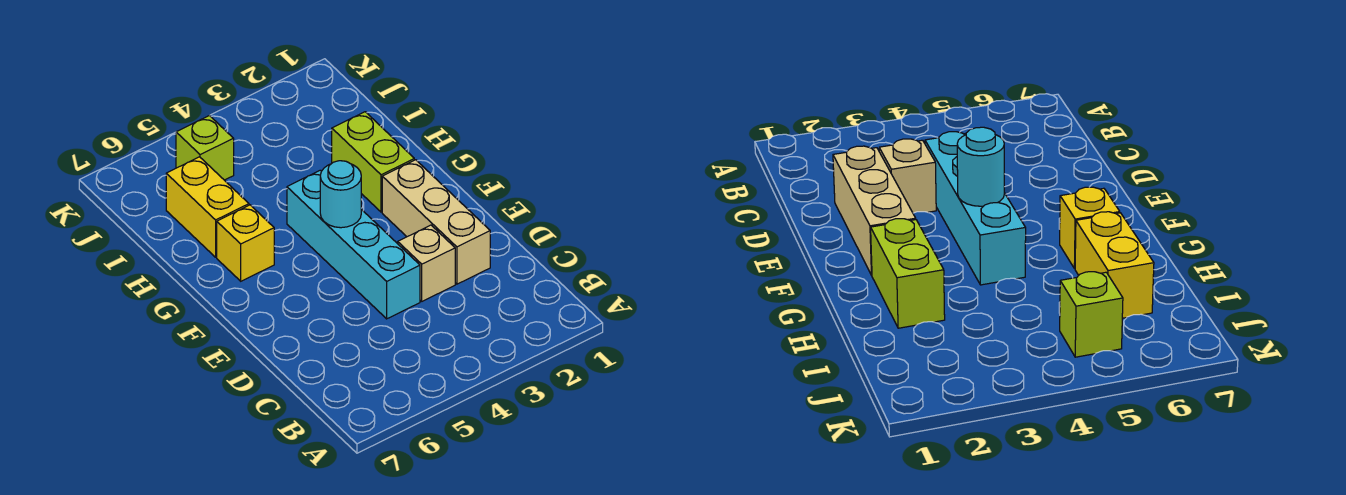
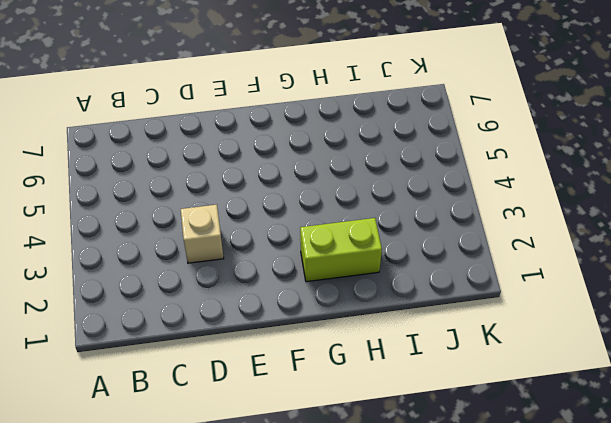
none -> tan brick D2:F2 level 1
none -> cyan brick D4:G4 level 1

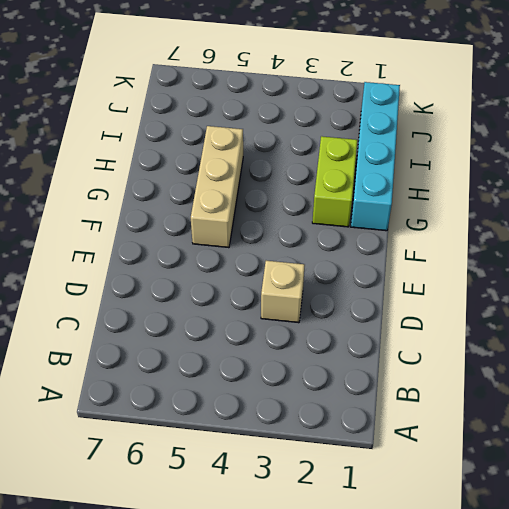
tan brick F5:H5 level 1 -> tan brick D2:F2 level 1
cyan brick G1:J1 level 1 -> cyan brick D4:G4 level 1
none -> yellow brick G6 level 1
none -> yellow brick H6:I6 level 1

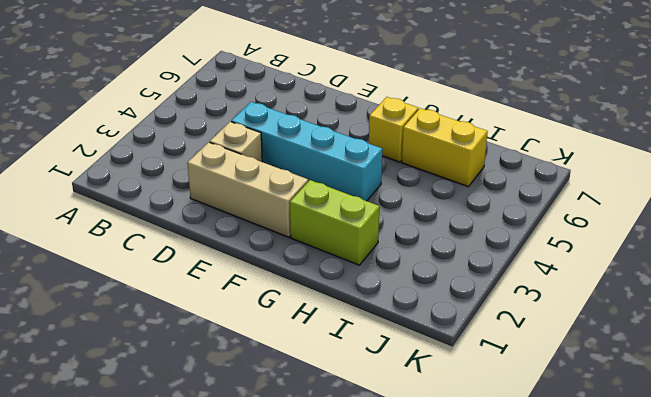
none -> lime brick J5 level 1
none -> cyan round brick F4 level 2

